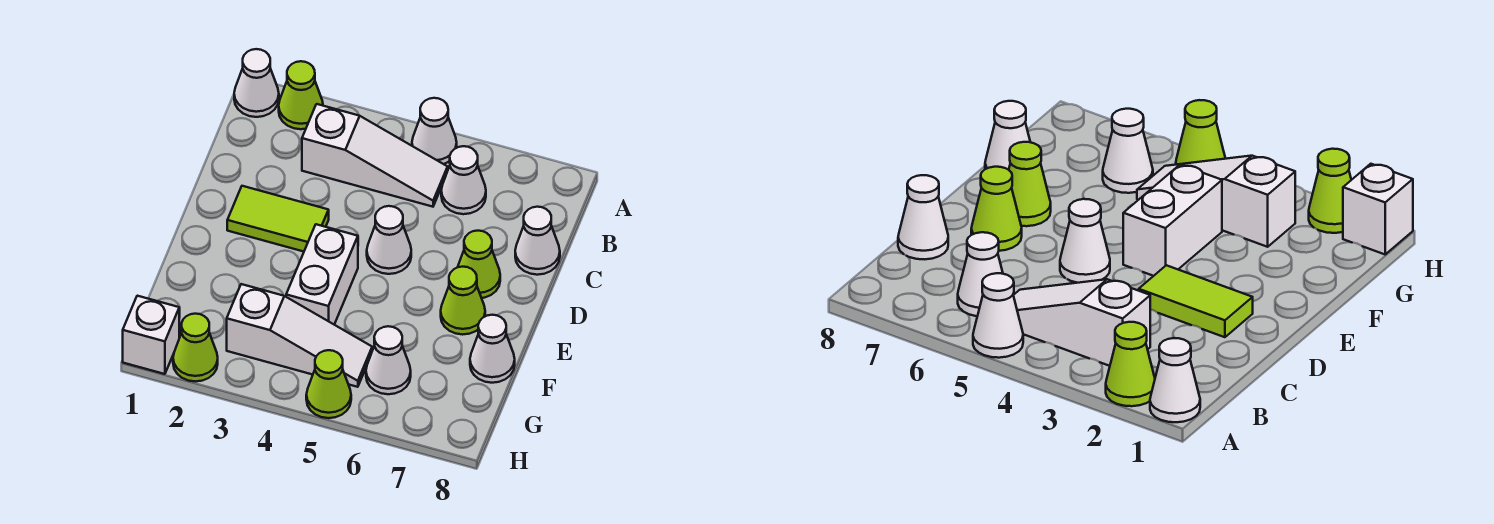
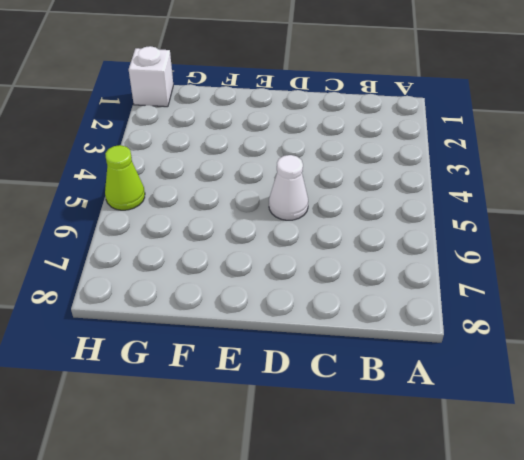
none -> white cone A1 level 1
none -> lime cone A2 level 1
none -> white cone A5 level 1

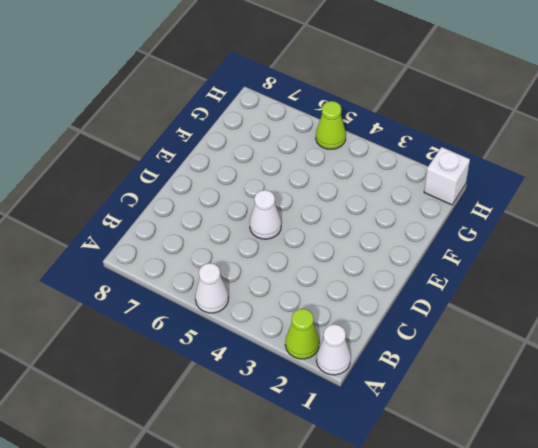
none -> white slope B3:B5 level 1 top 3
none -> white cone B6 level 1
none -> white cone C8 level 1

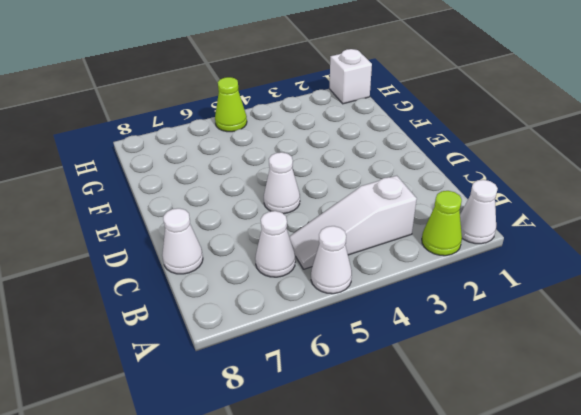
none -> lime tile D2:D3 level 1
none -> lime cone D7 level 1
none -> white brick E4:F4 level 1

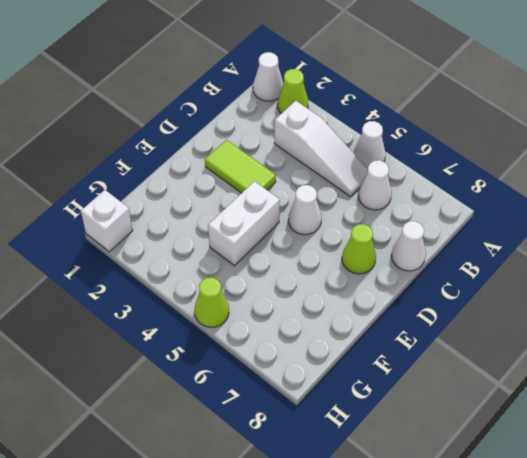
none -> lime cone E7 level 1
none -> white cone F8 level 1
none -> white slope G3:G5 level 1 top 3

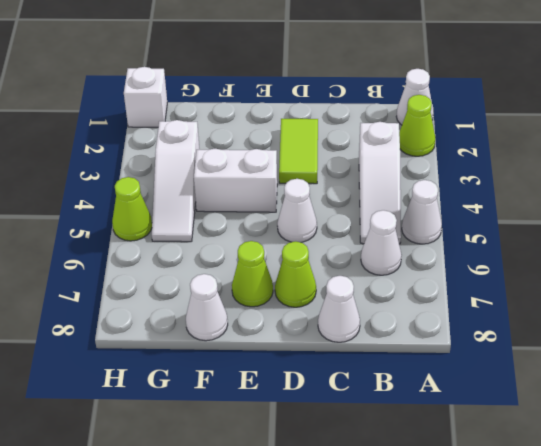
none -> white cone G6 level 1
none -> lime cone H2 level 1

